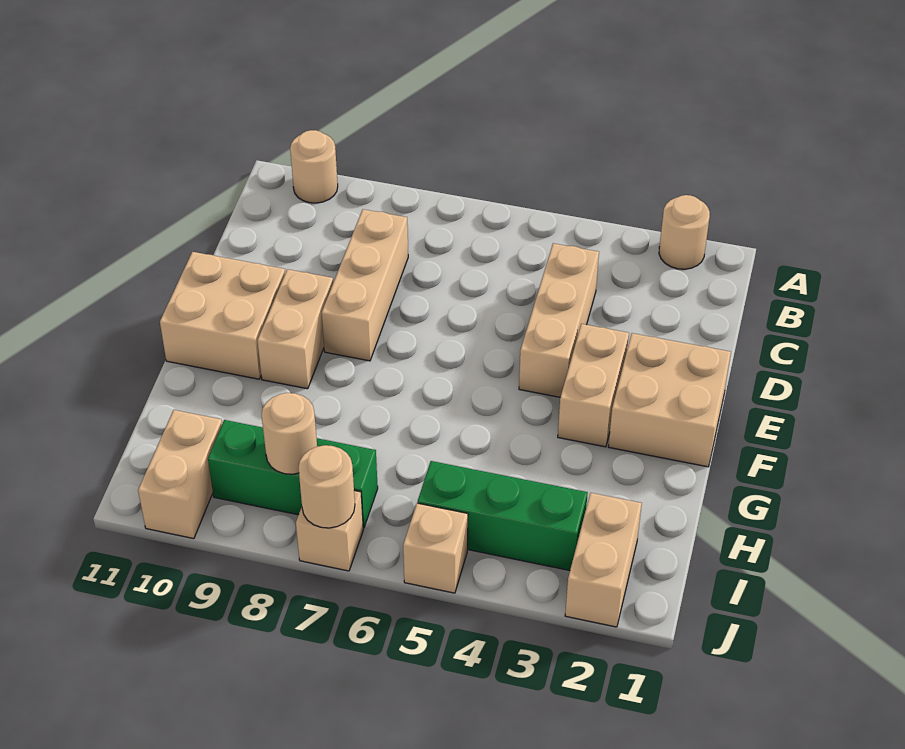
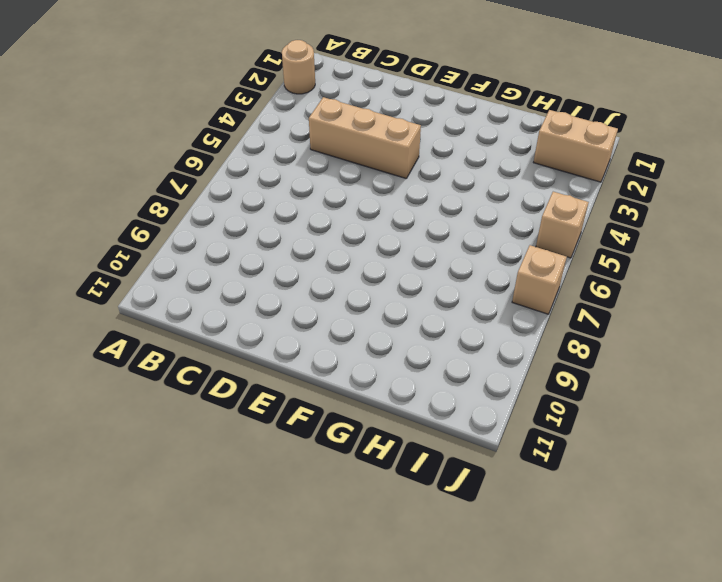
none -> tan round brick A10 level 1
none -> tan brick C8:E8 level 1
none -> tan brick E1:F2 level 1

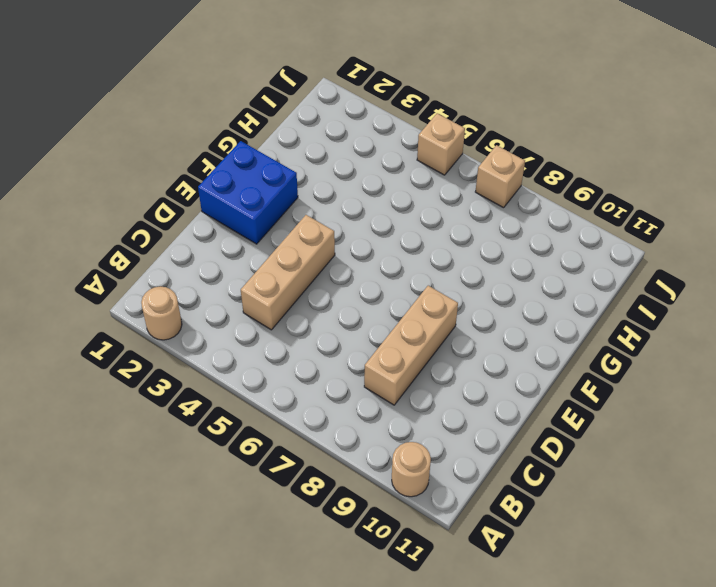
blue brick E1:F2 level 1 -> tan brick E1:F2 level 1
none -> tan brick E3:F3 level 1
none -> tan brick E9:F9 level 1
none -> tan brick E10:F11 level 1

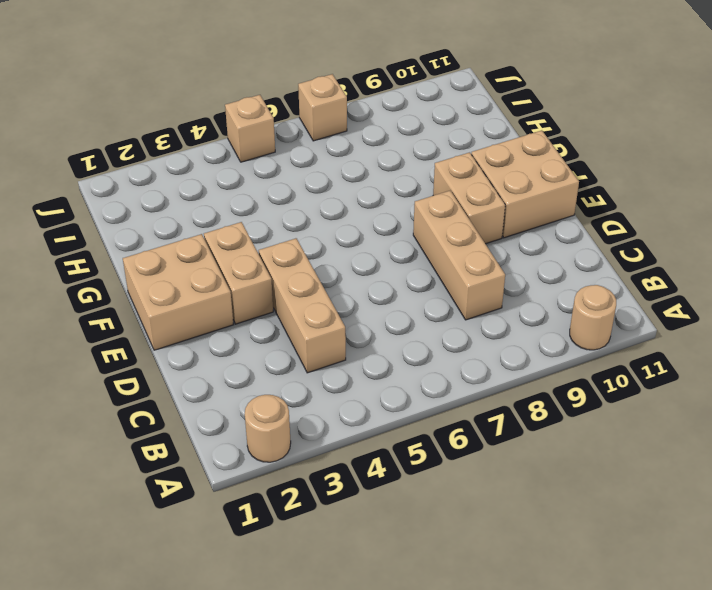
none -> tan brick I2:J2 level 1
none -> green brick I3:I5 level 1
none -> green brick I7:I9 level 1

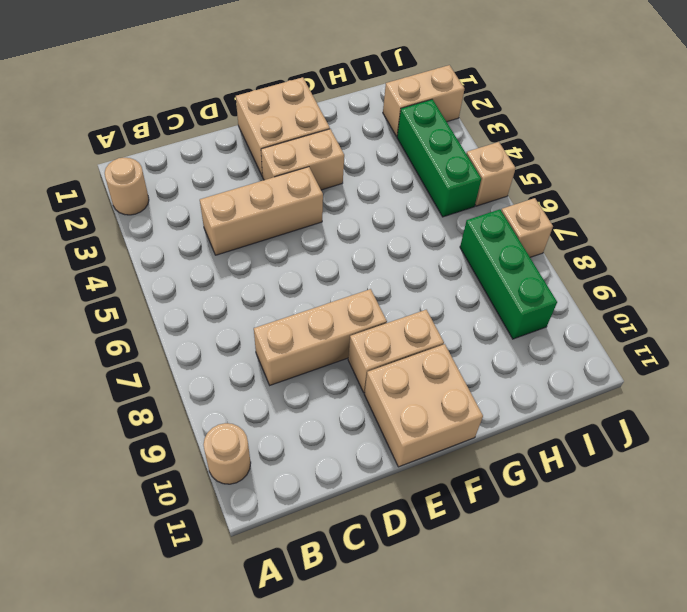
none -> tan brick I10:J10 level 1
none -> tan round brick I8 level 2
none -> tan round brick J7 level 2

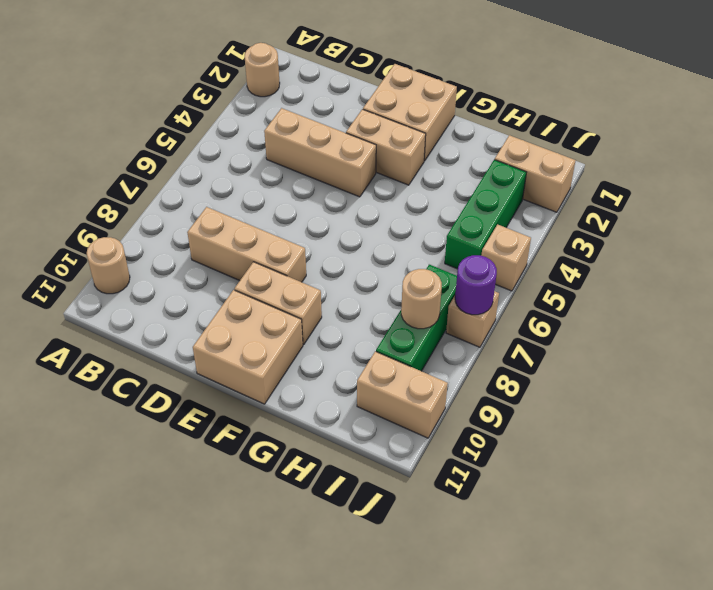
purple round brick J7 level 2 -> tan round brick J7 level 2

